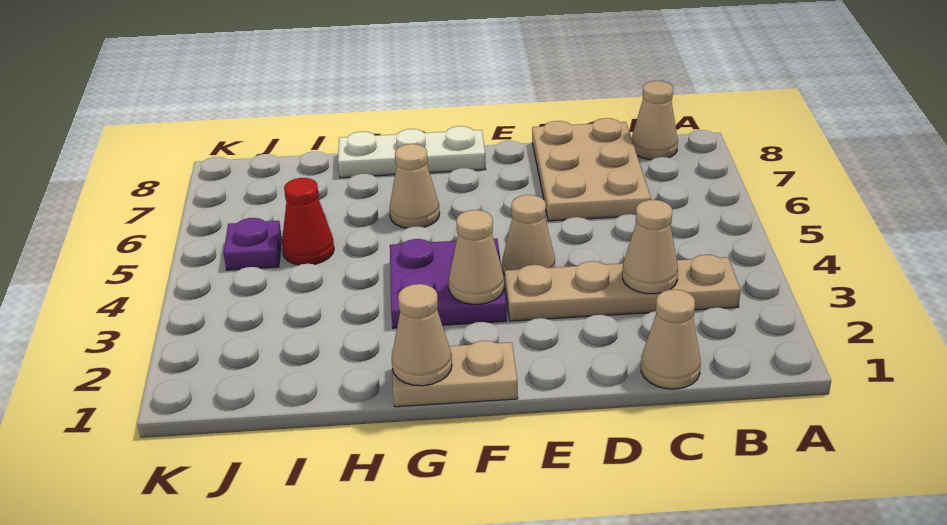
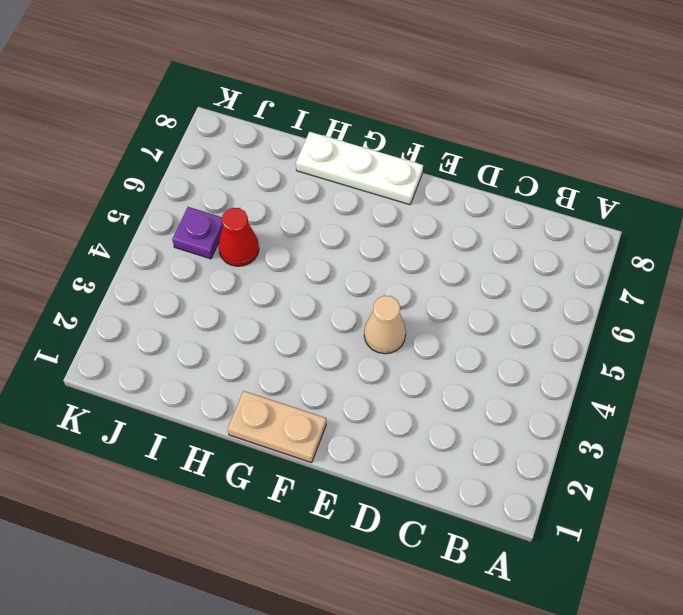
none -> tan plate B3:E3 level 1
none -> tan cone B8 level 1
none -> tan cone C1 level 1

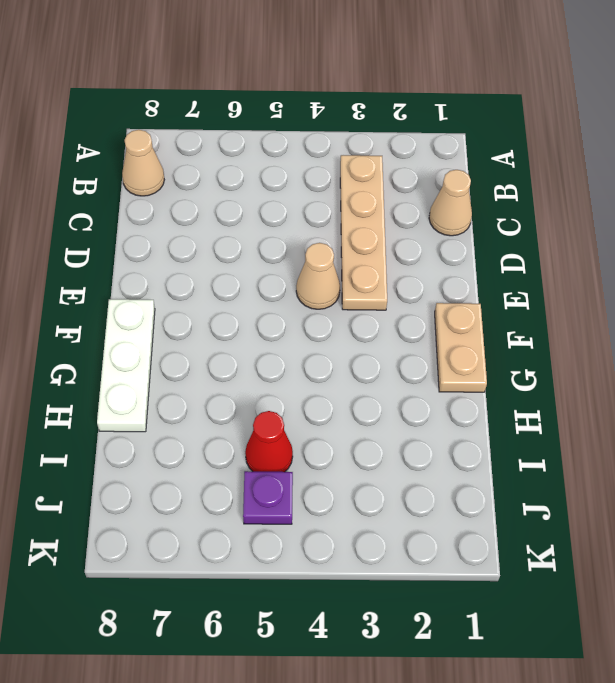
none -> tan plate C6:D8 level 1
none -> purple plate F3:G4 level 1
none -> tan cone G6 level 1

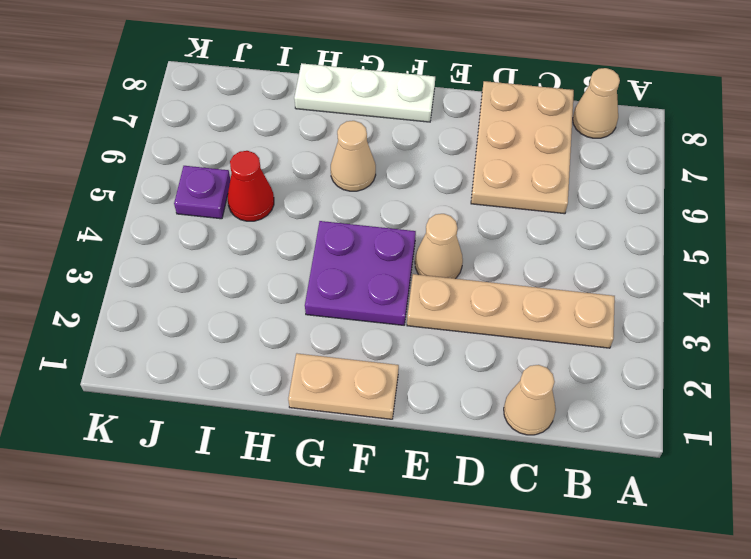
none -> tan cone C3 level 2
none -> tan cone F3 level 2
none -> tan cone G1 level 2

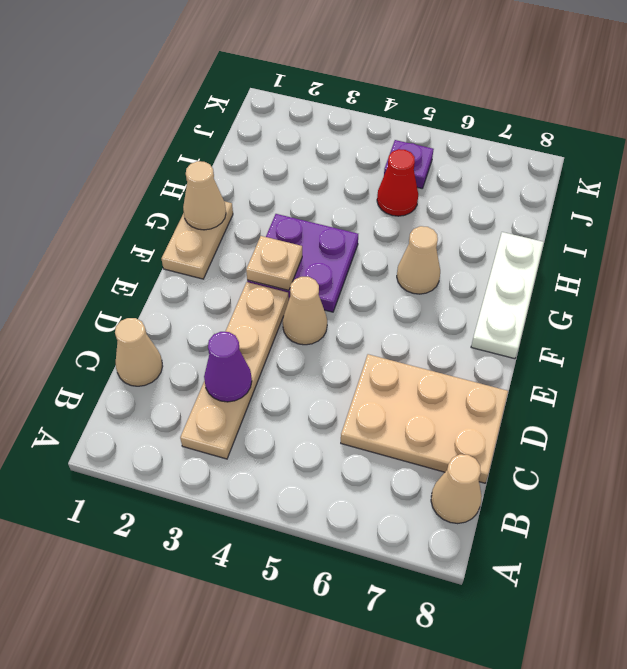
purple cone C3 level 2 -> tan cone C3 level 2
tan plate F3 level 2 -> tan cone F3 level 2

